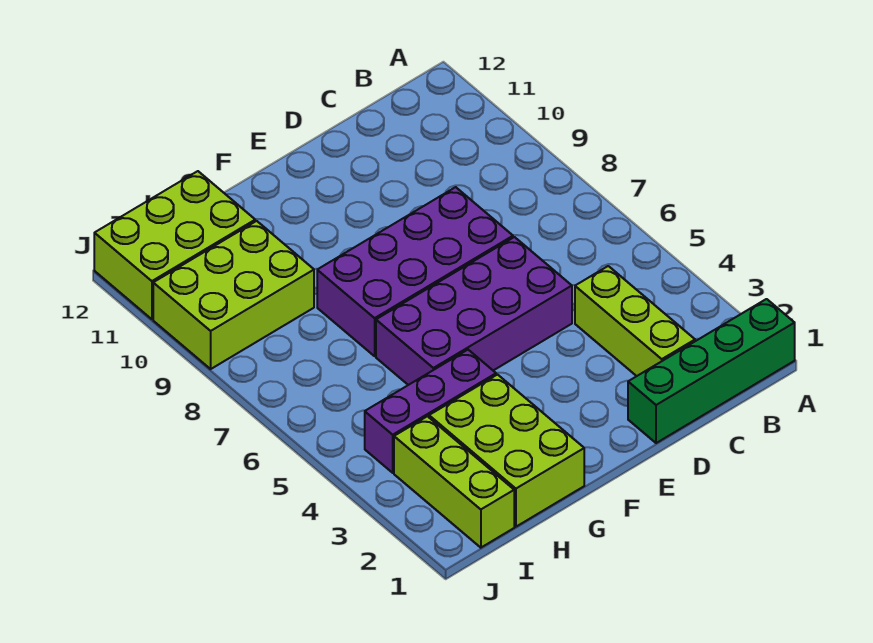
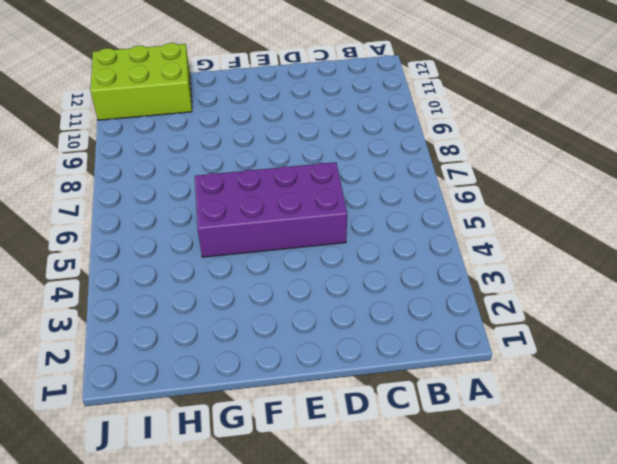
none -> green brick A1:D1 level 1
none -> lime brick C2:C4 level 1

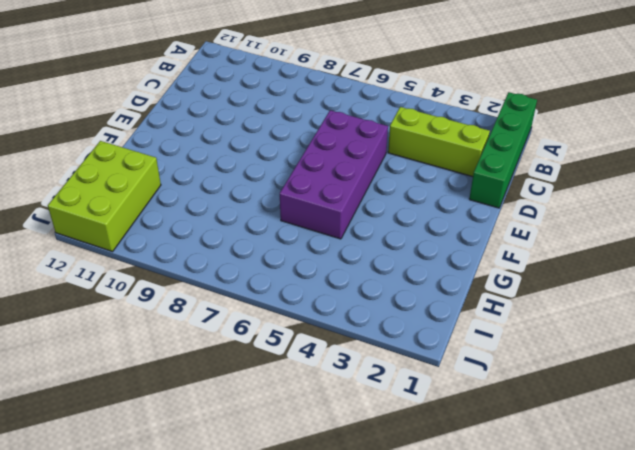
none -> purple brick D7:G8 level 1
none -> lime brick G1:H3 level 1

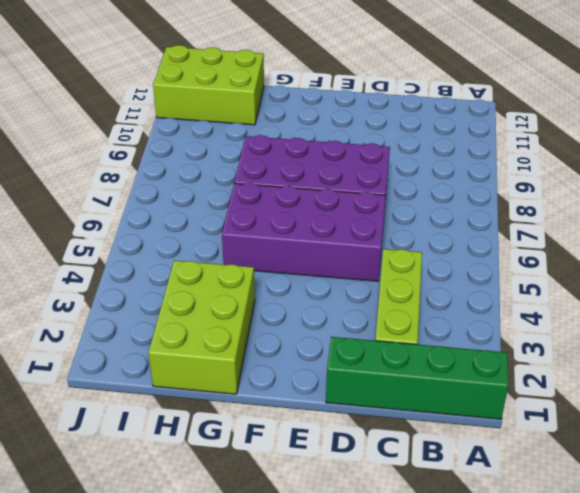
none -> purple brick G4:I4 level 1
none -> lime brick H9:J10 level 1

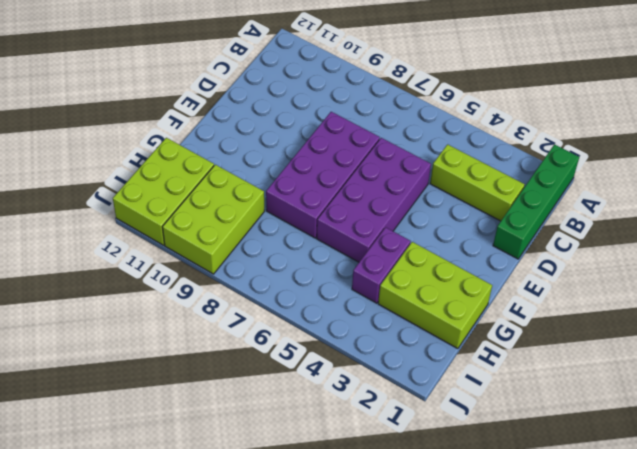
purple brick G4:H4 level 1 -> purple brick G4:I4 level 1
none -> lime brick I1:I3 level 1

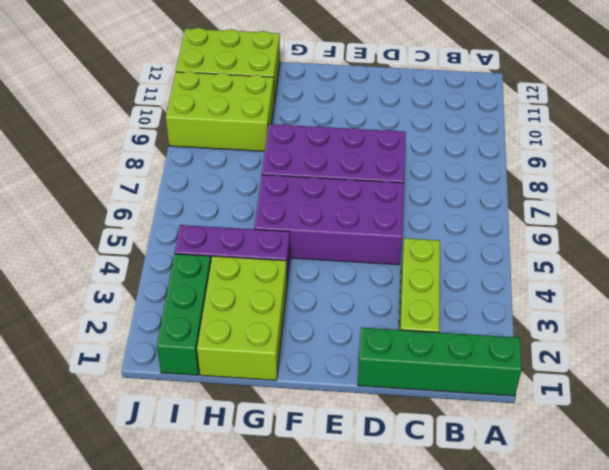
green brick I1:I3 level 1 -> lime brick I1:I3 level 1

